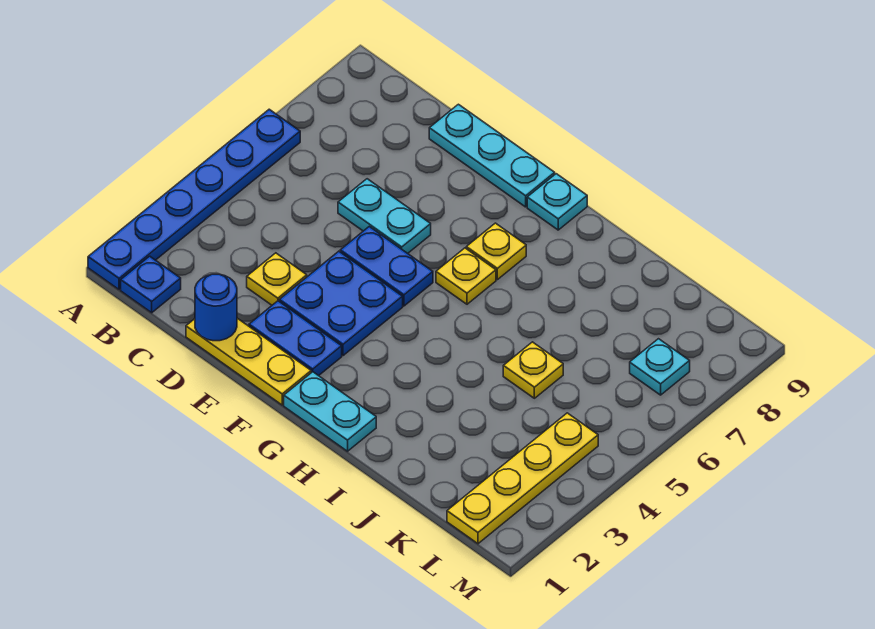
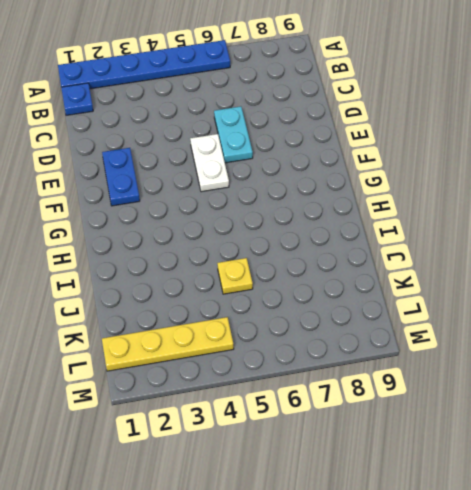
white plate E5:F5 level 1 -> blue plate E5:F5 level 1
none -> yellow plate D1:F1 level 1
none -> yellow plate D3 level 1
none -> cyan plate D9:F9 level 1

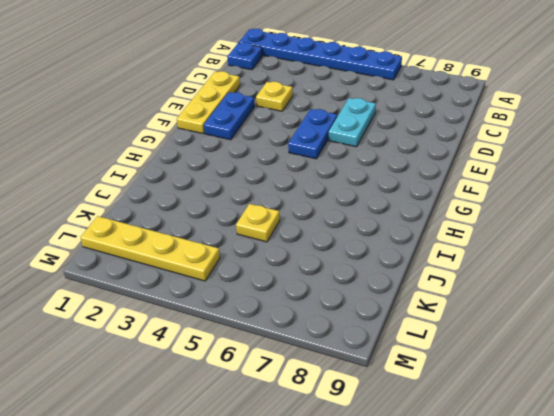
none -> cyan plate D9:F9 level 1
none -> blue plate E3:F4 level 1
none -> cyan plate G1:H1 level 1

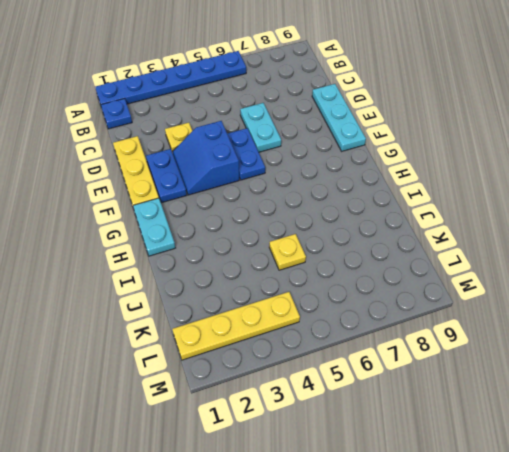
blue slope E3:F4 level 1 top 4 -> blue plate E3:F4 level 1
none -> yellow plate G6 level 1
none -> yellow plate G7 level 1
none -> cyan plate G9 level 1

